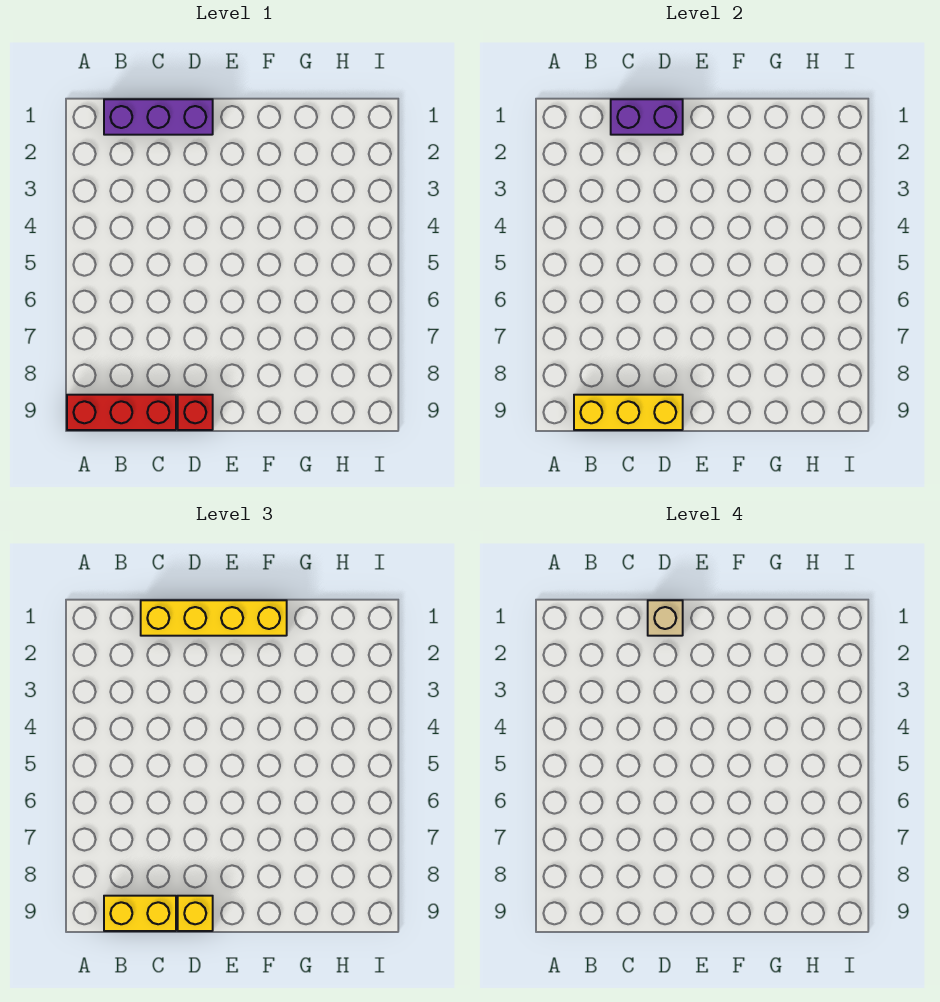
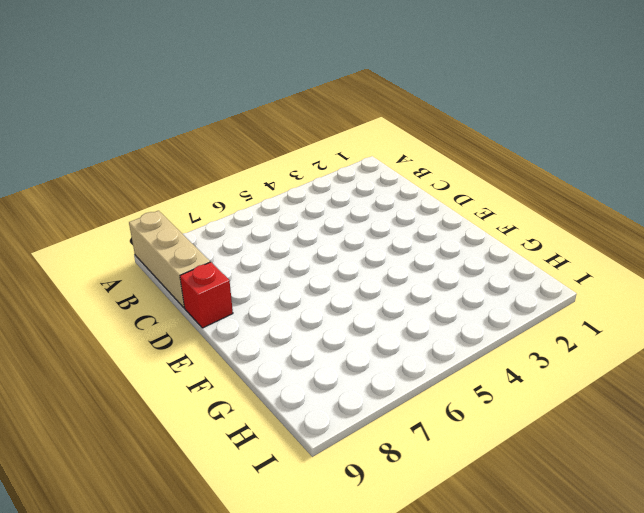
tan brick A9:C9 level 1 -> red brick A9:C9 level 1
none -> purple brick B1:D1 level 1
none -> yellow brick B9:D9 level 2

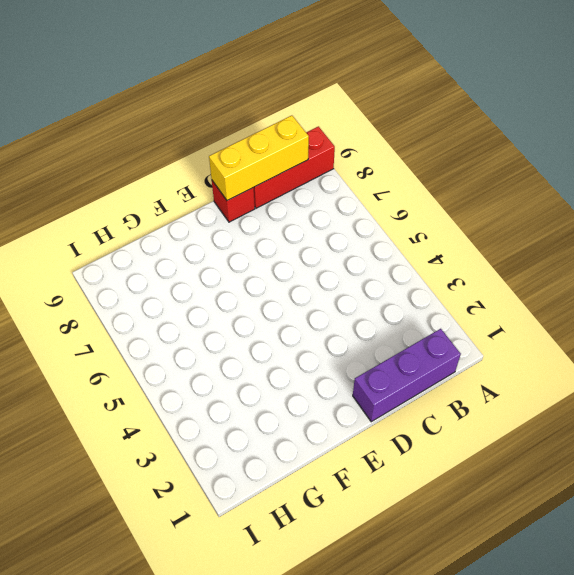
none -> purple brick C1:D1 level 2
none -> yellow brick B9:C9 level 3

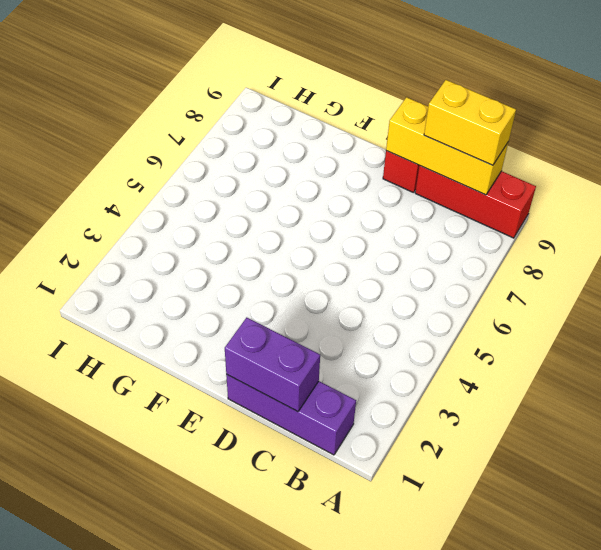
none -> yellow brick C1:F1 level 3
none -> yellow brick D9 level 3

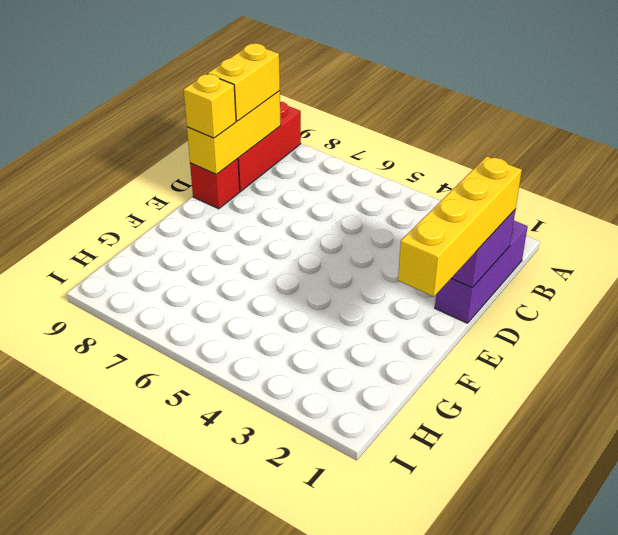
none -> tan brick D1 level 4

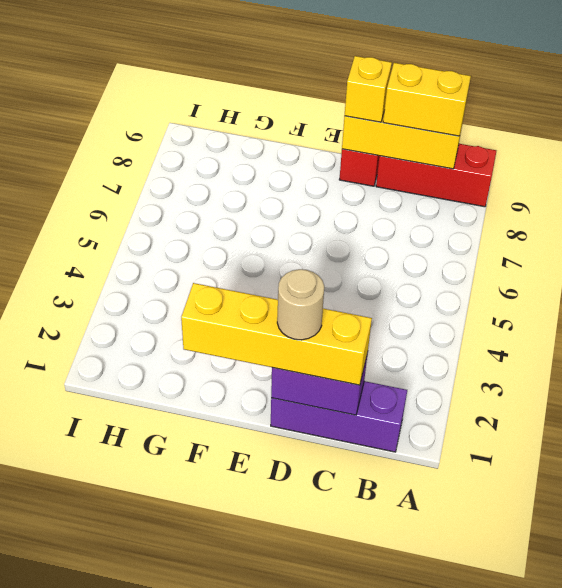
tan round brick D1 level 4 -> tan brick D1 level 4

